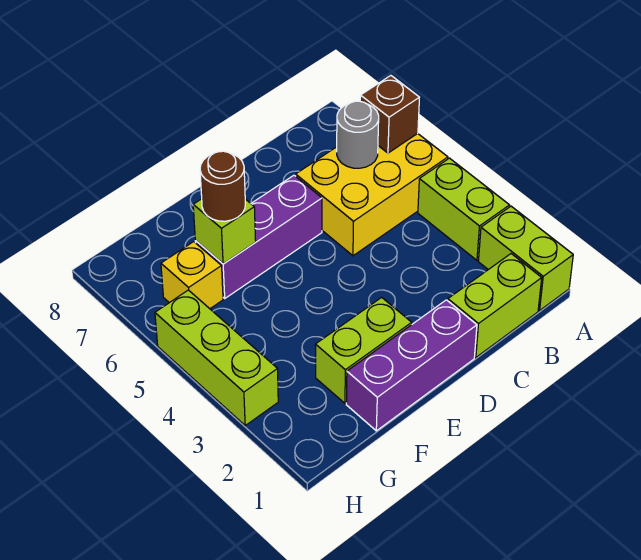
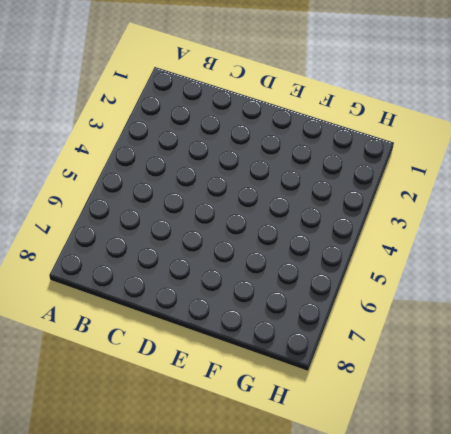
none -> lime brick A1:A2 level 1
none -> lime brick A3:A4 level 1
none -> yellow brick A5:C6 level 1

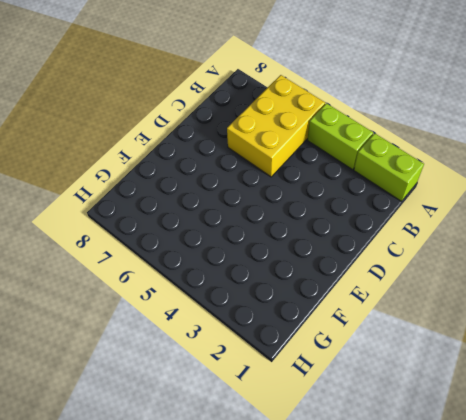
none -> lime brick B1:C1 level 1
none -> purple brick D1:F1 level 1
none -> purple brick D6:F6 level 1

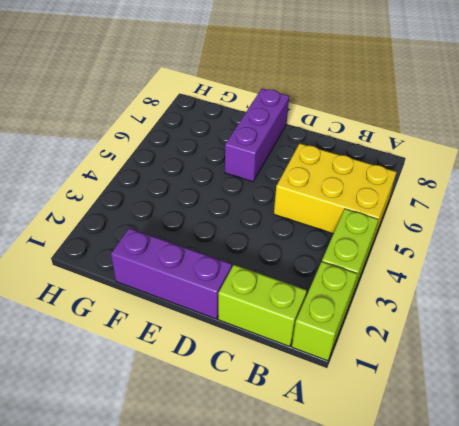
purple brick E6:E8 level 1 -> purple brick D6:F6 level 1
none -> lime brick E2:F2 level 1
none -> yellow brick G6 level 1
none -> lime brick H3:H5 level 1

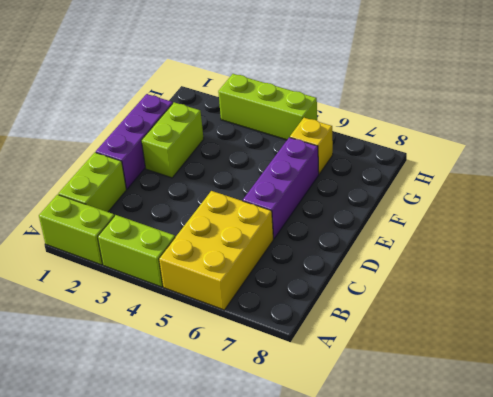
none -> brown brick A6 level 2
none -> grey round brick B6 level 2
none -> lime brick F6 level 2

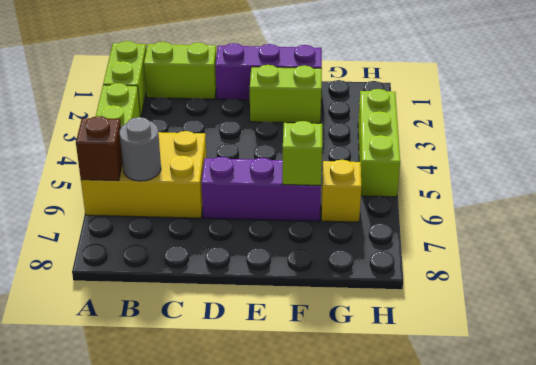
none -> brown round brick F6 level 3

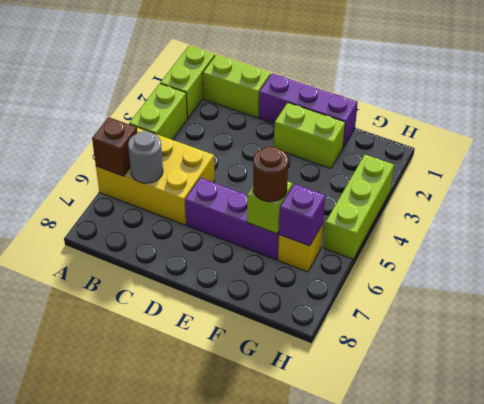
purple brick G6 level 2 -> none

